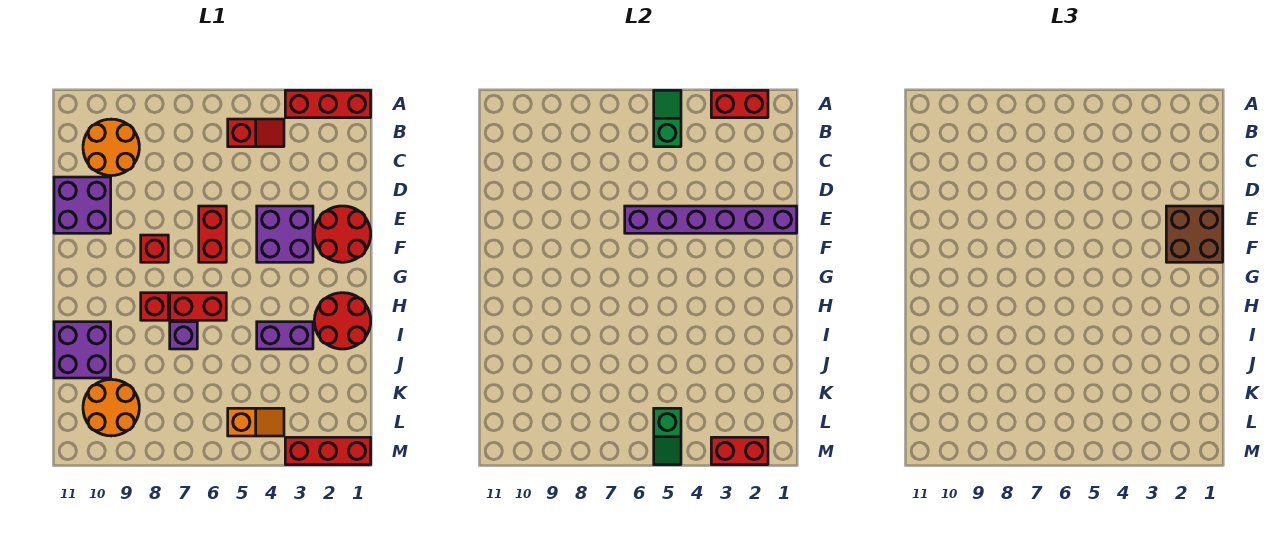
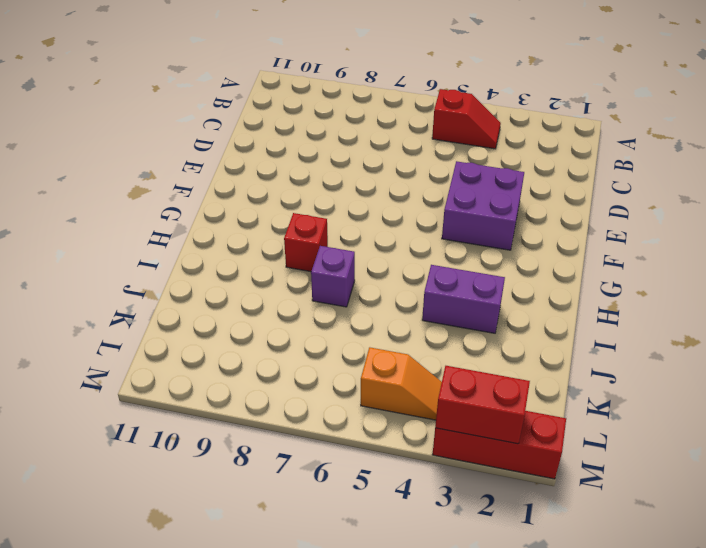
none -> red brick A1:A3 level 1
none -> orange round brick B9:C10 level 1
none -> purple brick D10:E11 level 1

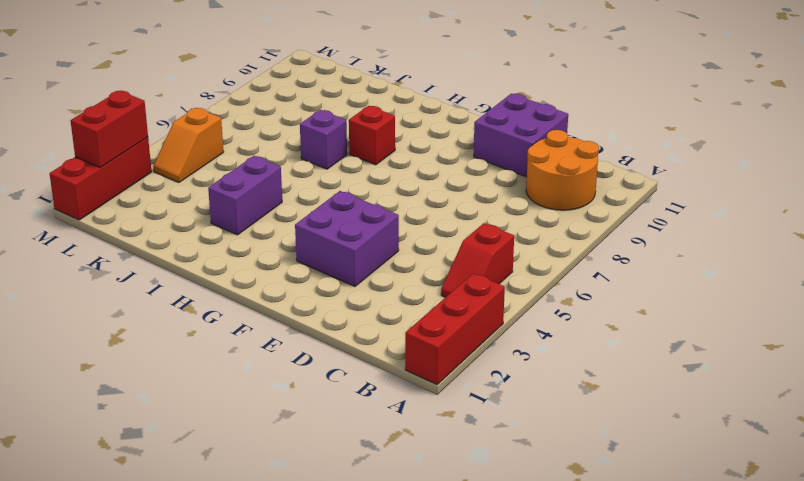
none -> red round brick E1:F2 level 1
none -> red brick E6:F6 level 1
none -> red brick F8 level 1

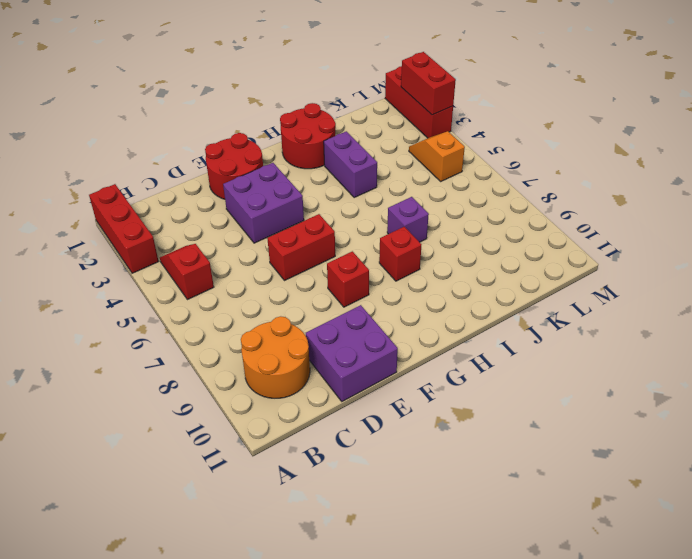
none -> red brick H6:H7 level 1
none -> purple brick I10:J11 level 1
none -> orange round brick K9:L10 level 1

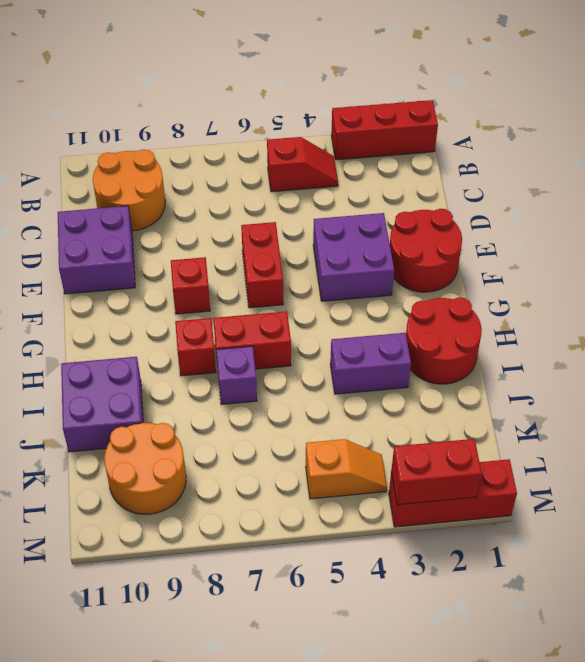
none -> red brick A2:A3 level 2
none -> green slope A5:B5 level 2 top B
none -> purple brick E1:E6 level 2

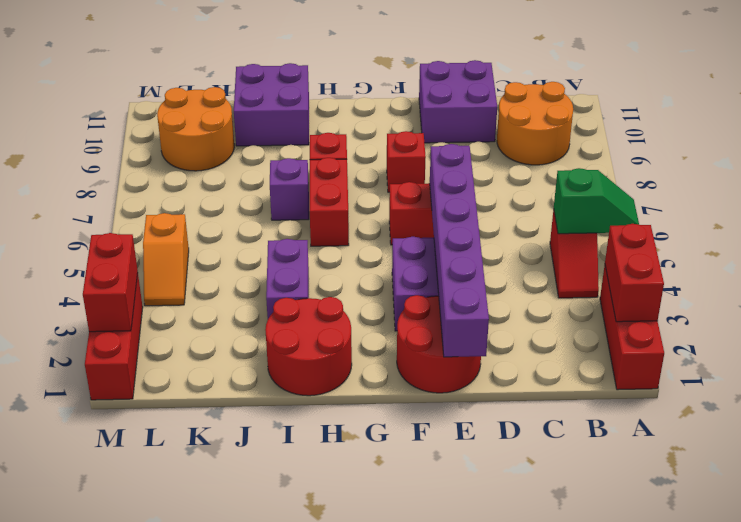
none -> green slope L5:M5 level 2 top L
none -> brown brick E1:F2 level 3

